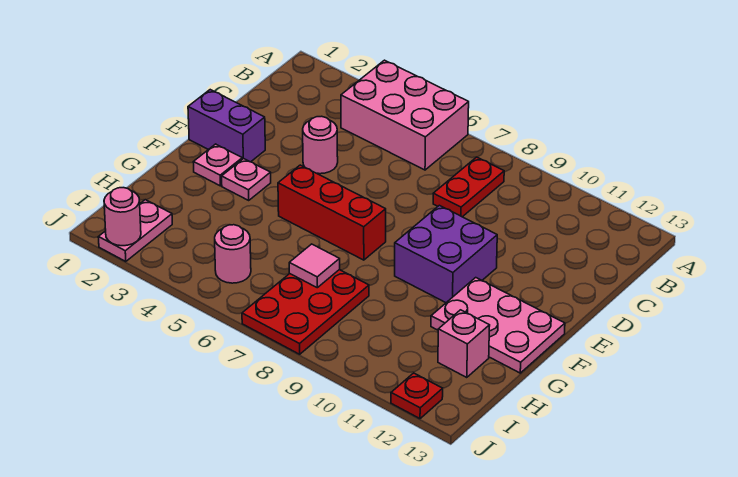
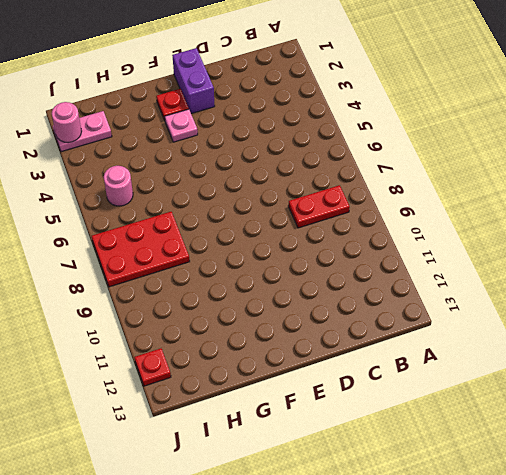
red plate F2 level 1 -> pink plate F2 level 1
none -> pink brick A4:B6 level 1
none -> pink round brick D4 level 1
none -> purple brick E9:F10 level 1

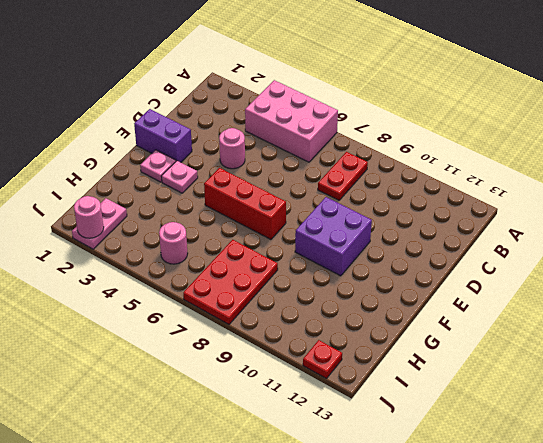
none -> pink plate F11:G13 level 1
none -> pink brick H12 level 1
none -> pink tile H7 level 2

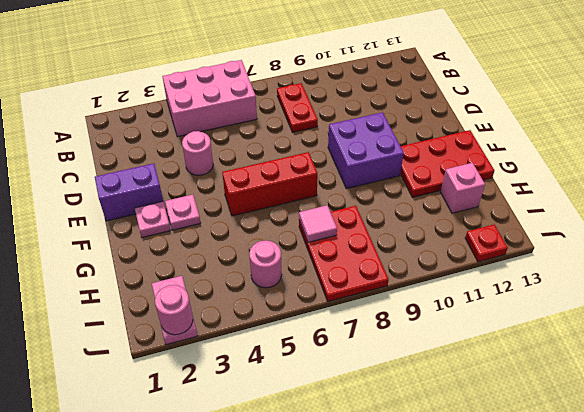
red plate F11:G13 level 1 -> pink plate F11:G13 level 1

